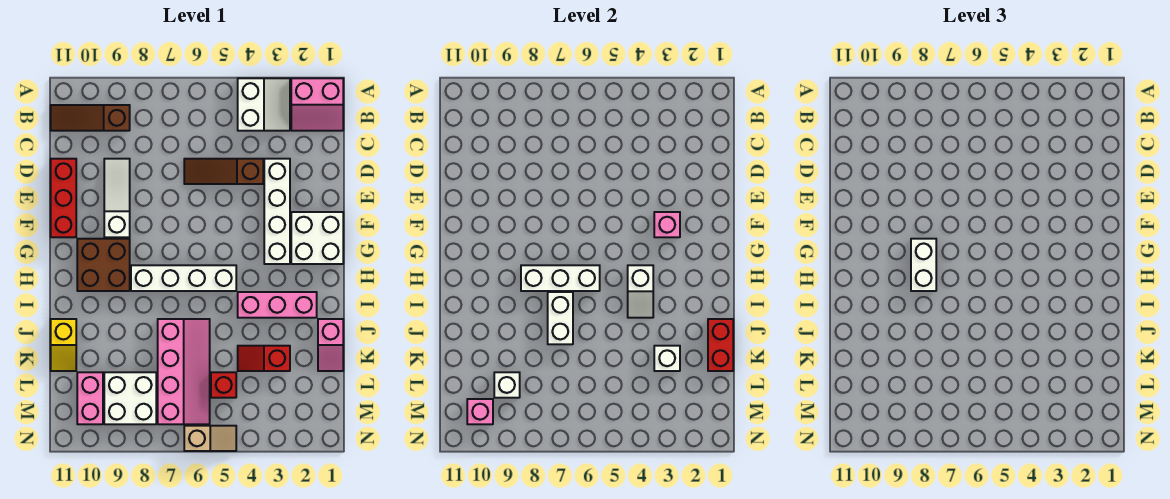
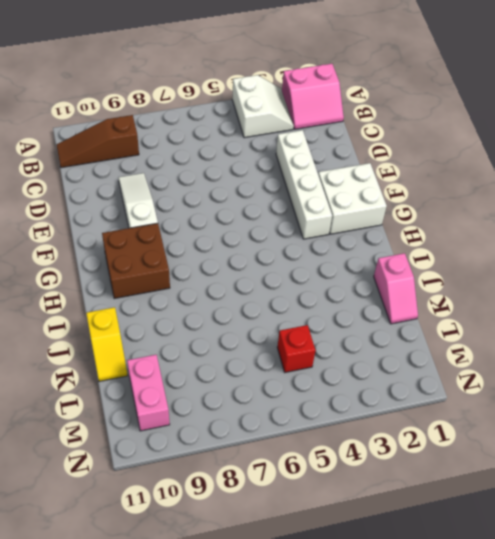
none -> brown slope D4:D6 level 1 top 4
none -> red brick D11:F11 level 1
none -> white brick H5:H8 level 1

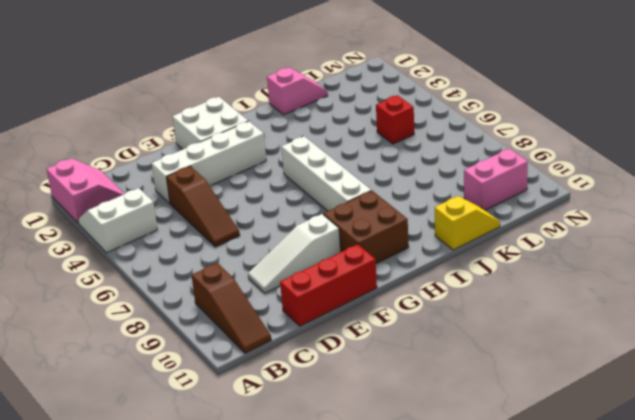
none -> pink brick I2:I4 level 1
none -> pink slope J6:M7 level 1 top 7
none -> red slope K3:K4 level 1 top 3

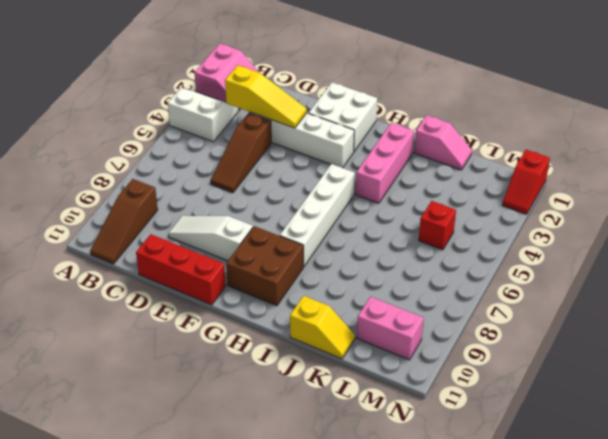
yellow slope C3:E3 level 2 top C -> none
red slope N1:N2 level 1 top 1 -> red slope K3:K4 level 1 top 3
none -> pink slope J6:M7 level 1 top 7
none -> white brick L8:M9 level 1
none -> tan slope N5:N6 level 1 top 6

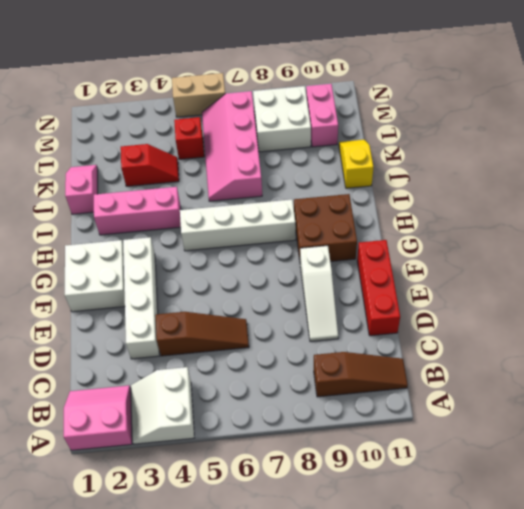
tan brick N5:N6 level 1 -> tan slope N5:N6 level 1 top 6
none -> pink brick F3 level 2
none -> white slope H4:I4 level 2 top H
none -> white brick H6:H8 level 2

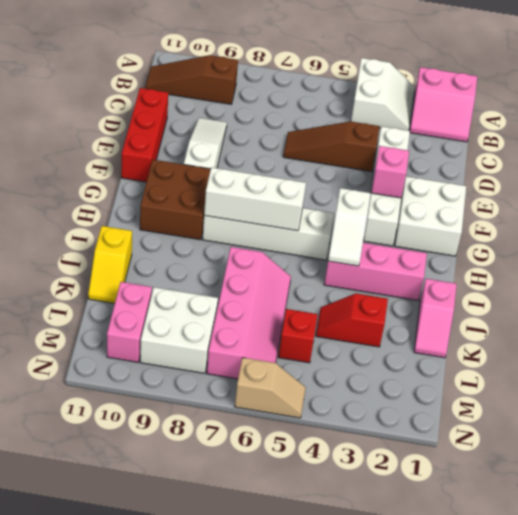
none -> white brick I7:J7 level 2
none -> red brick J1:K1 level 2
none -> white brick K3 level 2

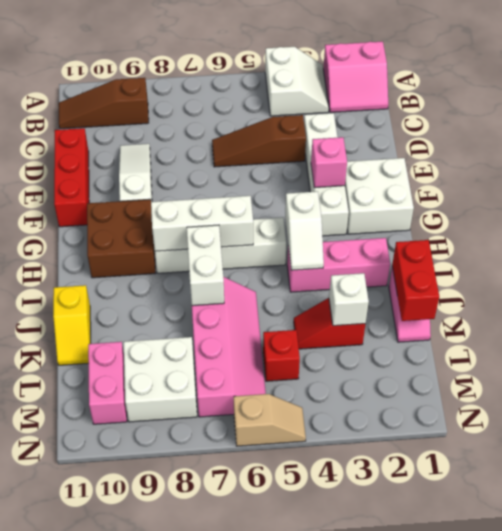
none -> white brick L9 level 2
none -> pink brick M10 level 2
none -> white brick G8:H8 level 3

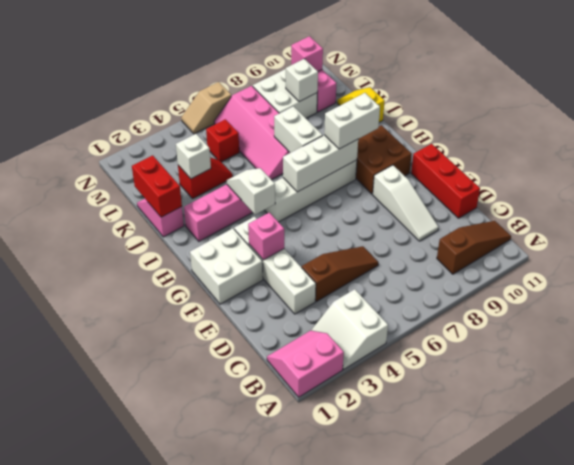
white brick H8:H9 level 3 -> white brick G8:H8 level 3

